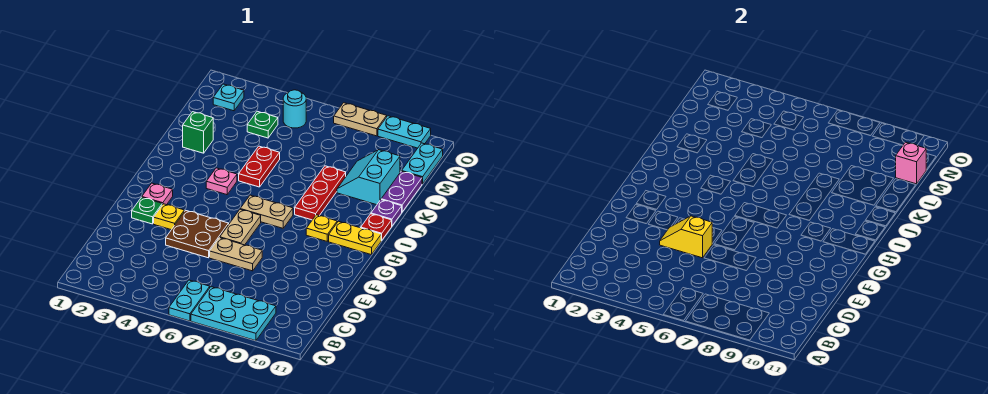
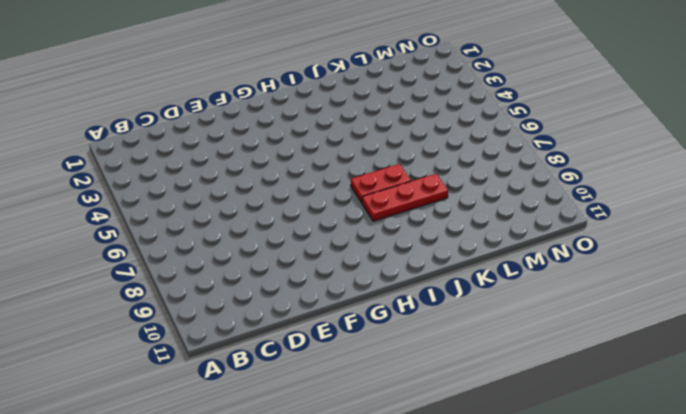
red plate I7:J7 level 1 -> red plate J5:K5 level 1
none -> cyan plate A6:B6 level 1
none -> cyan plate A7:B9 level 1
none -> brown plate E4:F5 level 1

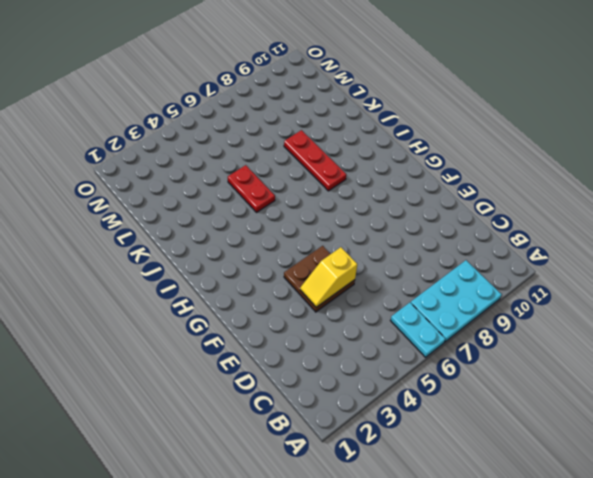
none -> tan plate E6:E7 level 1
none -> green plate F2 level 1
none -> yellow plate F3 level 1

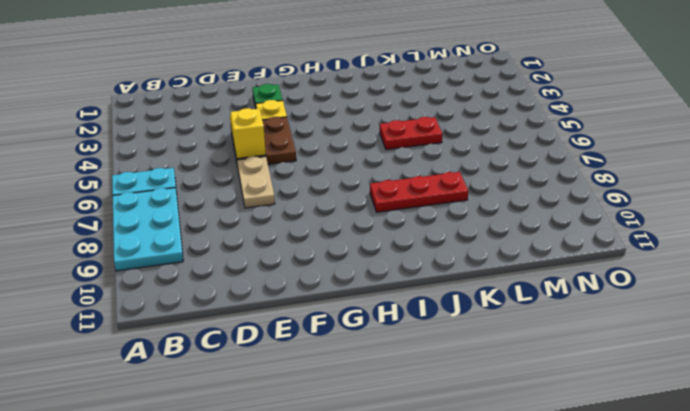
none -> tan plate F6:G6 level 1
none -> pink plate G2 level 1
none -> tan plate H6:H7 level 1

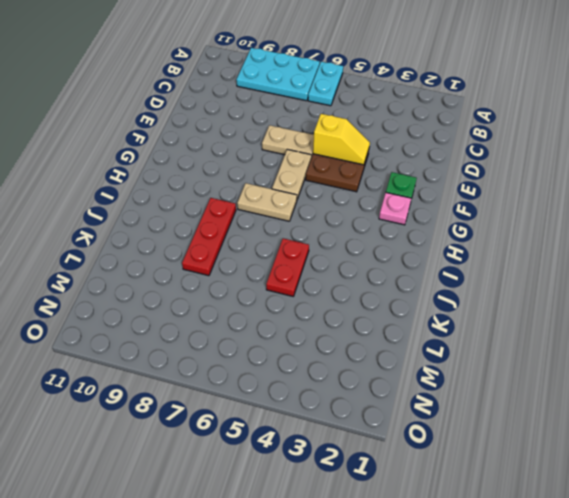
none -> yellow plate F3 level 1
none -> yellow plate H9 level 1
none -> yellow plate H10:H11 level 1

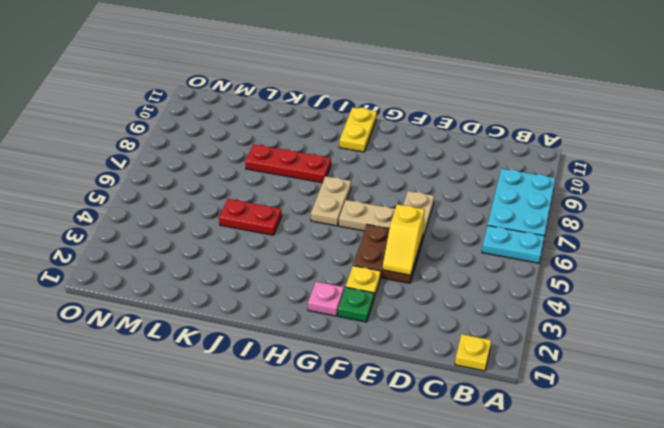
yellow plate B1 level 1 -> yellow plate H9 level 1
none -> pink plate I4 level 1
none -> red plate I11 level 1
none -> purple plate J11 level 1

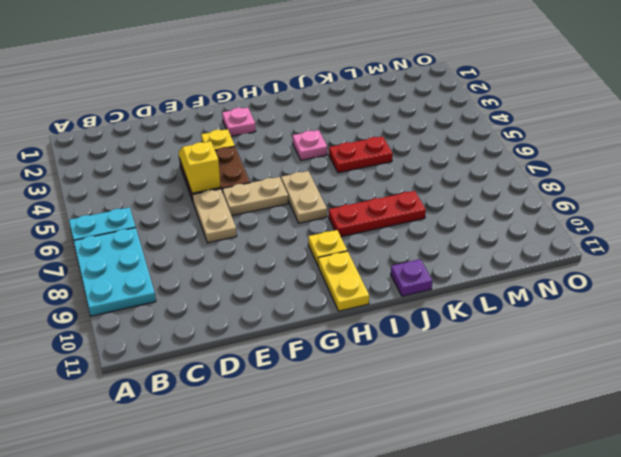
none -> green plate F2 level 1
none -> red plate I11 level 1
none -> green brick K2 level 1

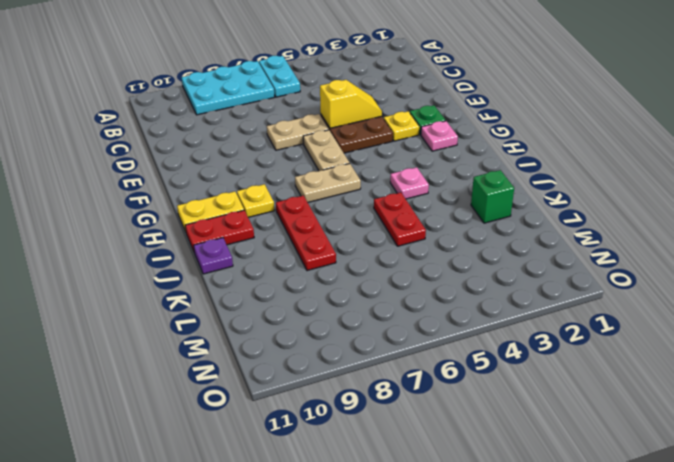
red plate I10:I11 level 1 -> red plate I11 level 1
none -> cyan slope K9:L10 level 1 top 10
none -> purple plate K11:L11 level 1
none -> green plate M4 level 1

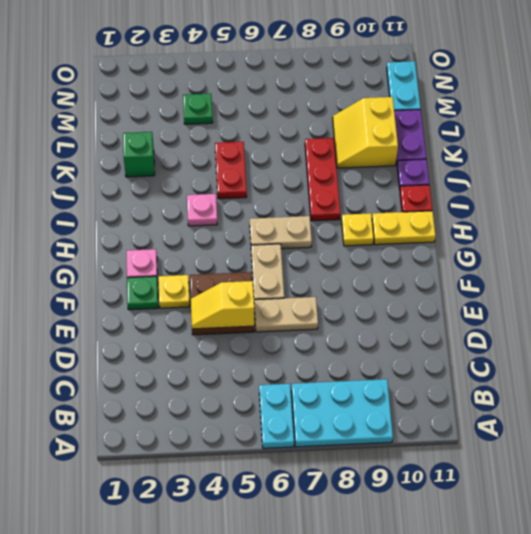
yellow slope K9:L10 level 1 top 10 -> cyan slope K9:L10 level 1 top 10
none -> cyan plate N2 level 1
none -> cyan round brick N5 level 1
none -> tan plate O7:O8 level 1

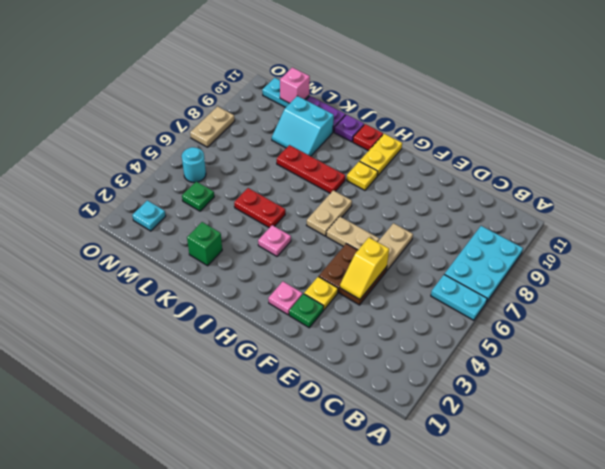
none -> cyan plate O9:O10 level 1

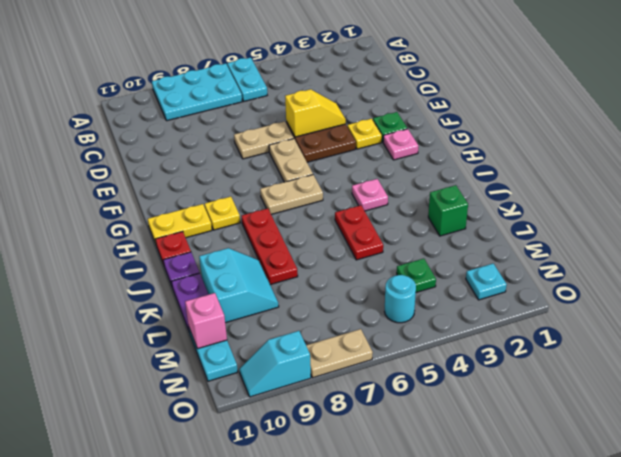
cyan slope O9:O10 level 1 top 9 -> cyan plate O9:O10 level 1

